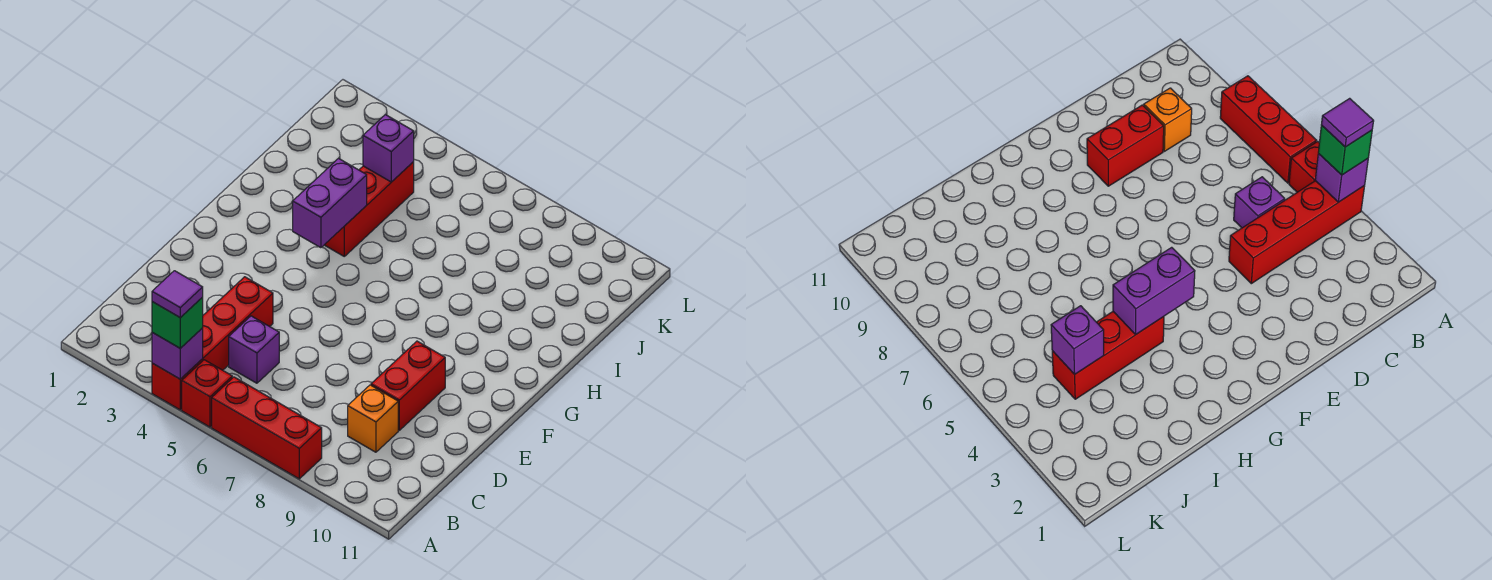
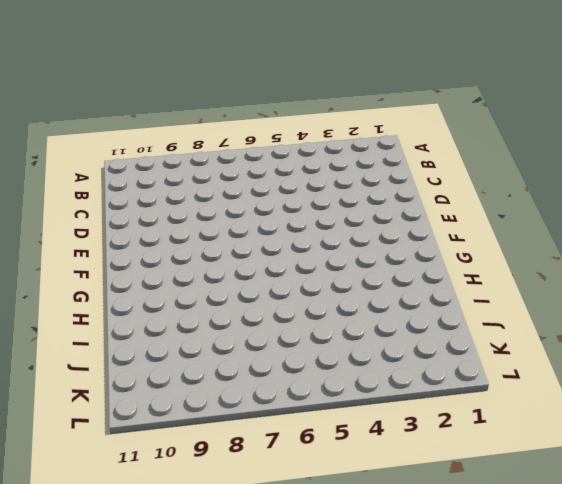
none -> red brick A4:D4 level 1
none -> red brick A5 level 1
none -> red brick A6:A8 level 1

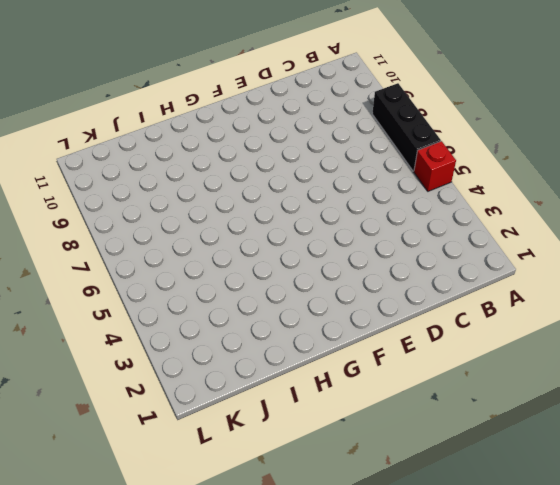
black brick A6:A8 level 1 -> red brick A6:A8 level 1
none -> red brick A4:D4 level 1
none -> purple brick C5 level 1
none -> orange brick C9 level 1

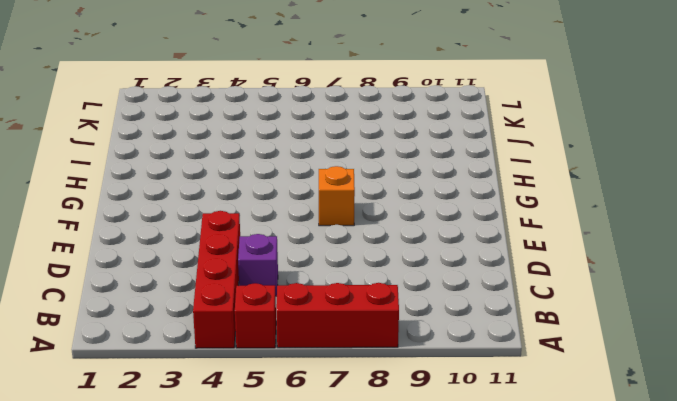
orange brick F7 level 1 -> orange brick C9 level 1
none -> red brick D9:E9 level 1
none -> red brick H4:J4 level 1
none -> purple brick A4 level 2

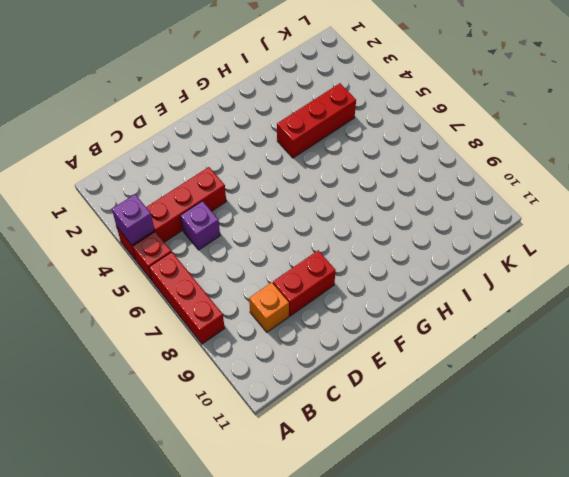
none -> purple brick G4:H4 level 2
none -> purple brick J4 level 2
none -> green brick A4 level 3

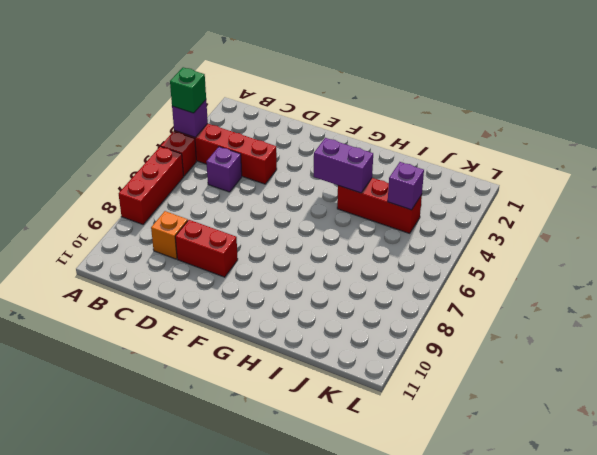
none -> purple tile A4 level 4

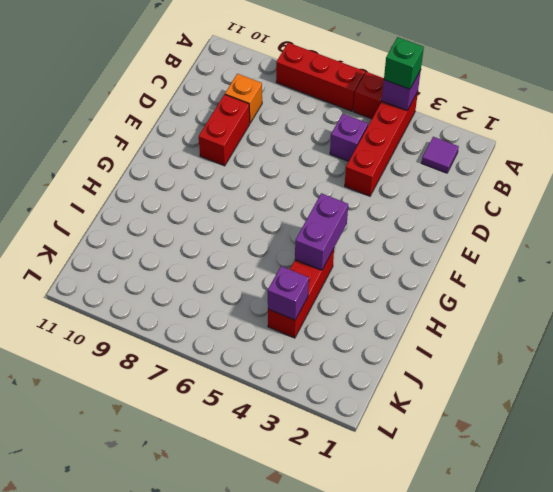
purple tile B2 level 1 -> purple tile A4 level 4

